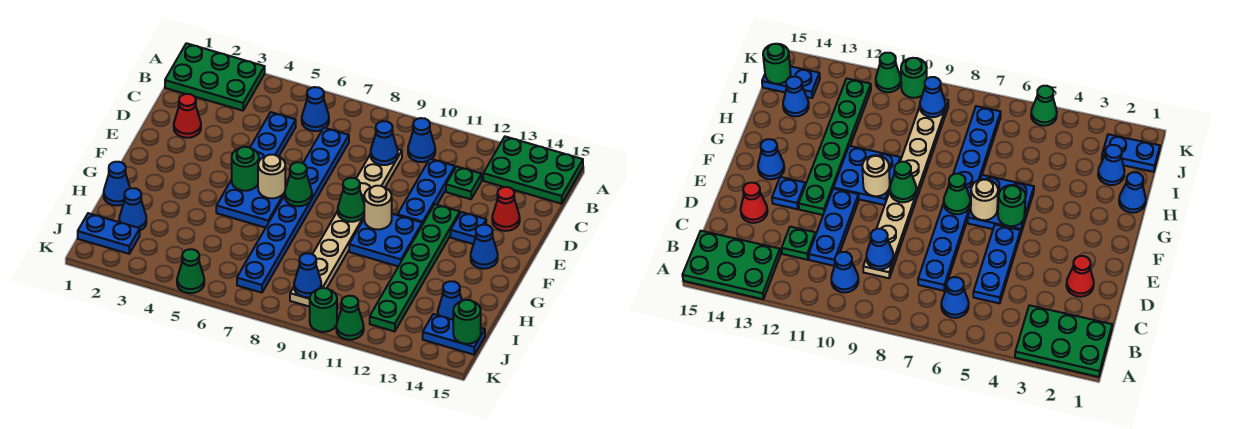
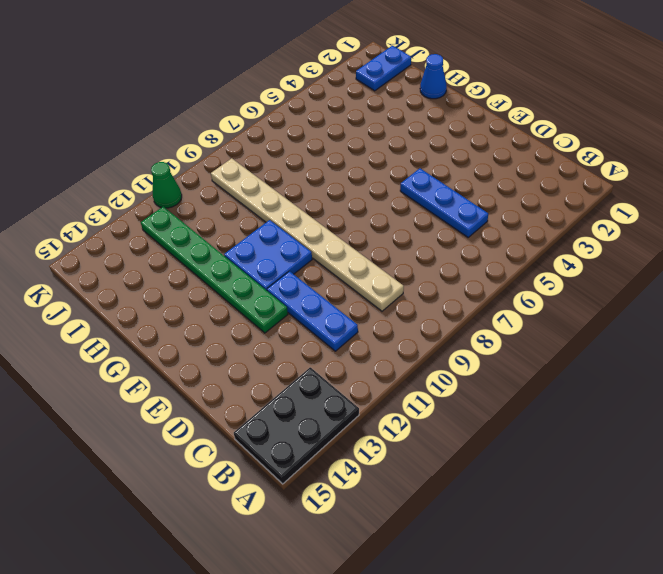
black plate A13:B15 level 1 -> green plate A13:B15 level 1
none -> green plate A1:B3 level 1
none -> blue cone B6 level 1
none -> blue cone B10 level 1
none -> blue plate C7:J7 level 1

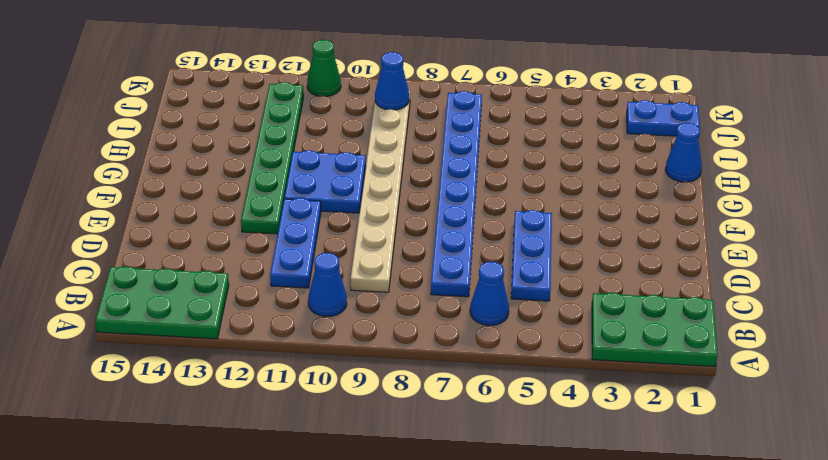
none -> green plate C12 level 1
none -> red cone D2 level 1
none -> red cone D14 level 1
none -> blue plate E13 level 1

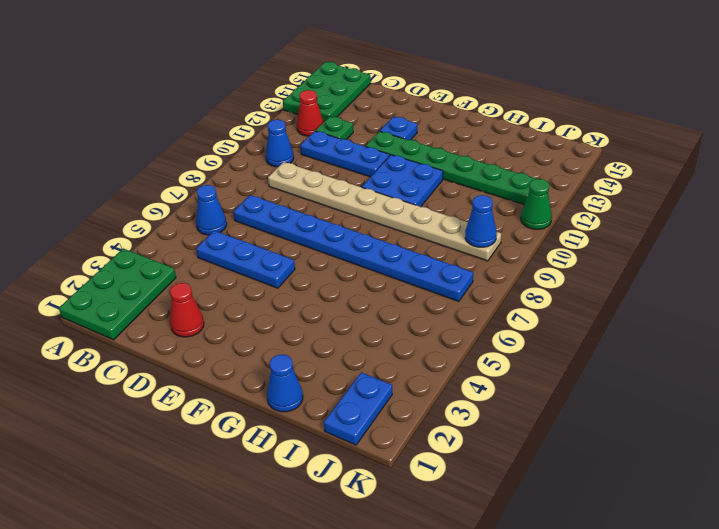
red cone B12 level 1 -> red cone D14 level 1
none -> blue plate F5:G6 level 1
none -> blue cone F14 level 1
none -> blue cone I2 level 1
none -> blue cone I14 level 1

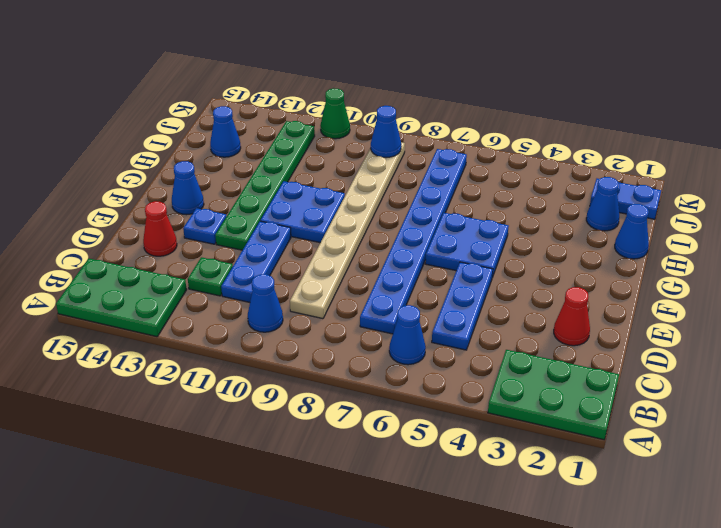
none -> blue plate J14:J15 level 1
none -> green cone K5 level 1
none -> green round brick K10 level 1
none -> blue cone C9 level 2

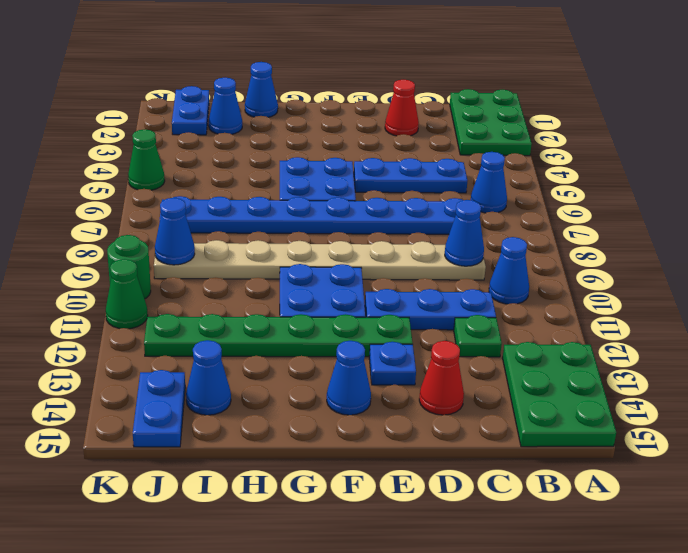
none -> green round brick F5 level 2
none -> tan round brick F6 level 2
none -> green cone F7 level 2
none -> green cone F9 level 2

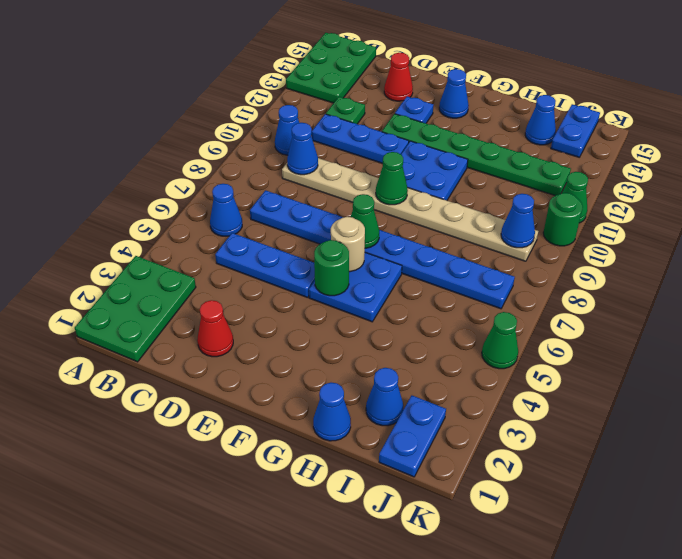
none -> tan round brick F10 level 2
none -> green round brick J15 level 2

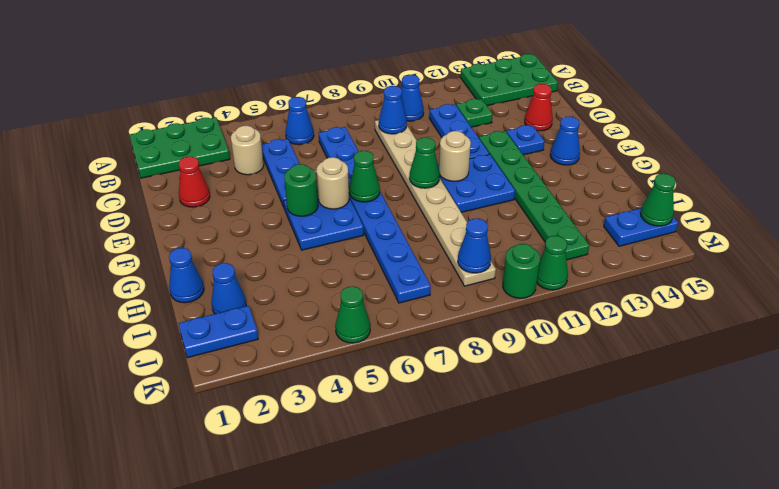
tan round brick C4 level 1 -> none
green cone J15 level 2 -> green round brick J15 level 2
none -> blue cone I14 level 1

